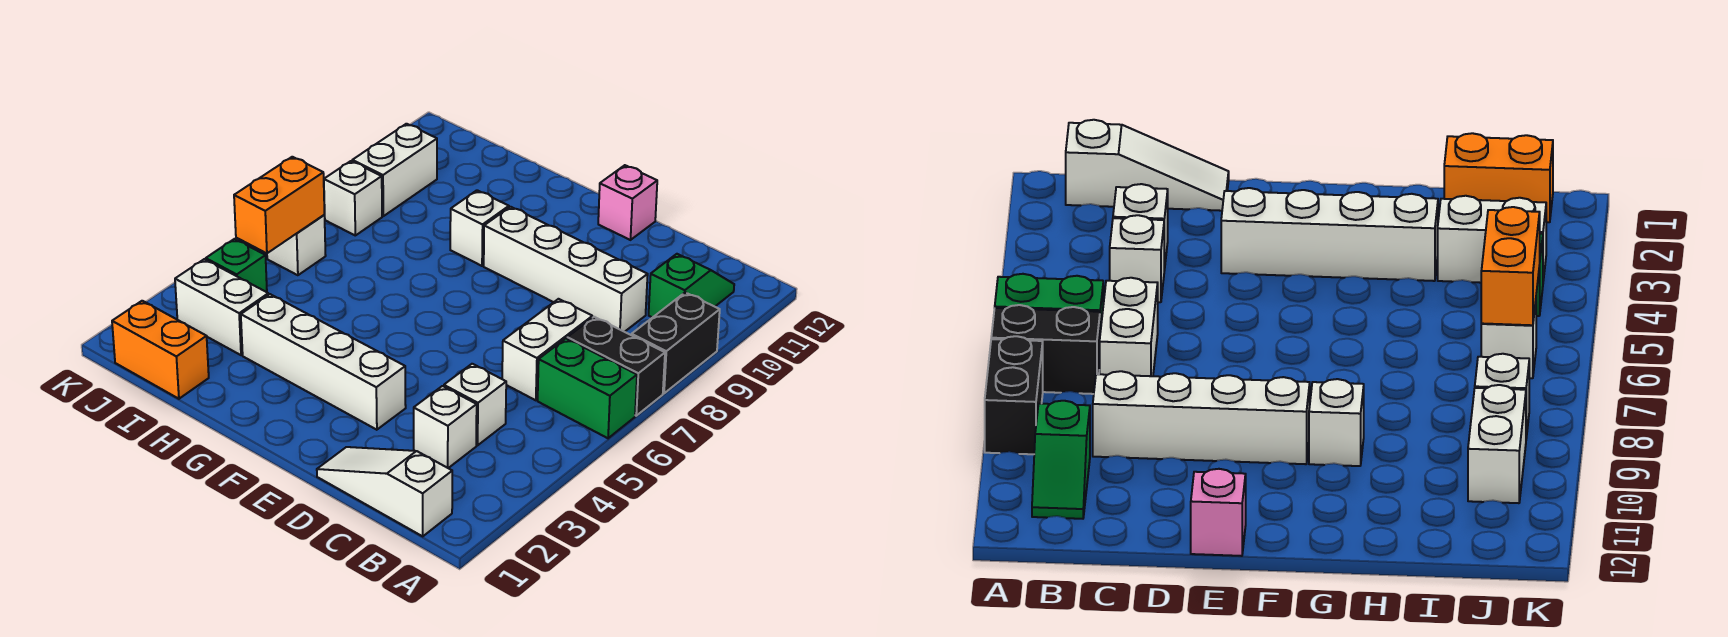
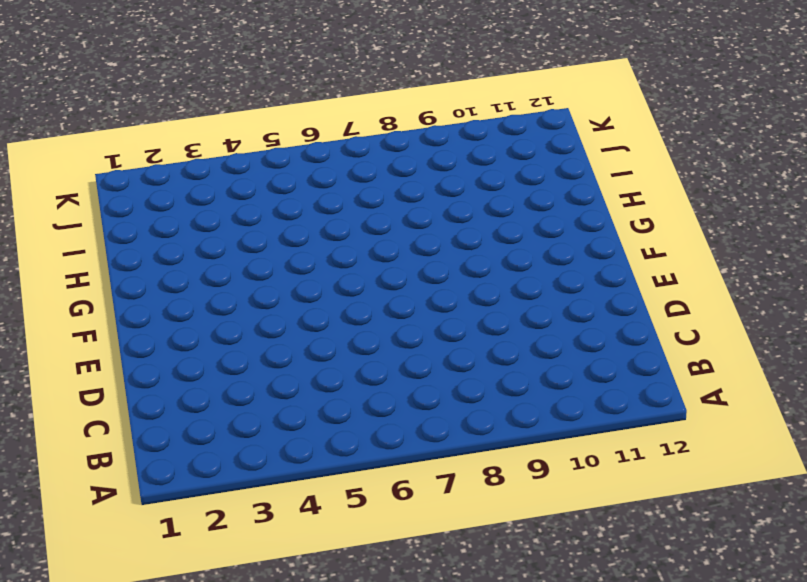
none -> green brick A6:B6 level 1
none -> black brick A7:B7 level 1
none -> black brick A8:A9 level 1

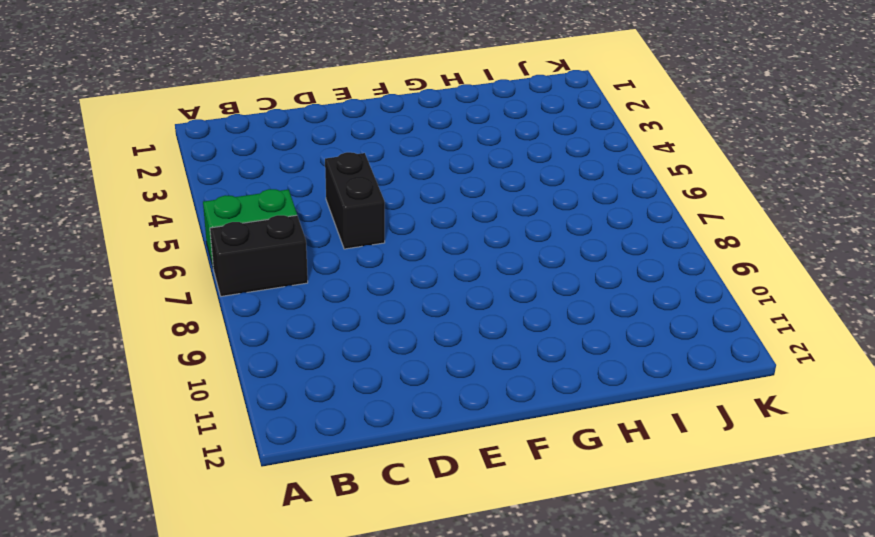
black brick D5:D6 level 1 -> black brick A8:A9 level 1
none -> white slope B1:D1 level 1 top B
none -> green slope B10:B11 level 1 top 10
none -> white brick C3 level 1

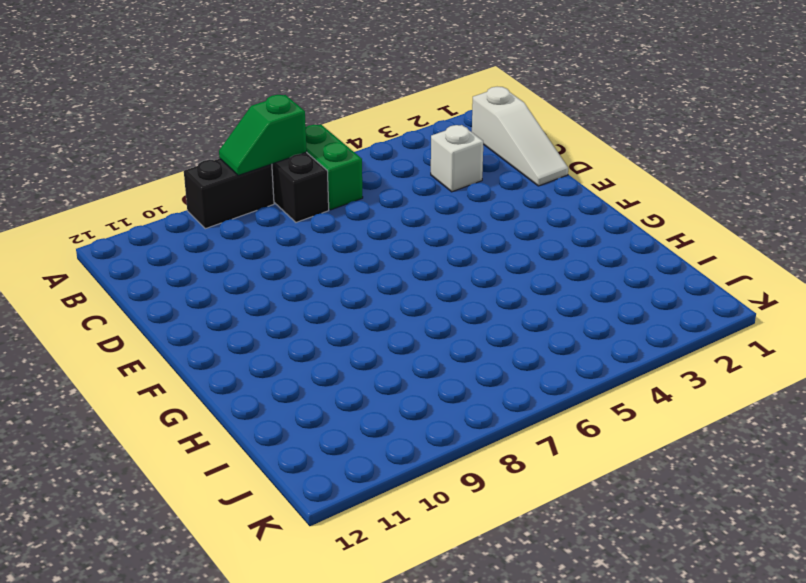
green slope A7:A8 level 2 top 7 -> green slope B10:B11 level 1 top 10
none -> white brick C4 level 1
none -> white brick C6:C7 level 1
none -> white brick C9:F9 level 1

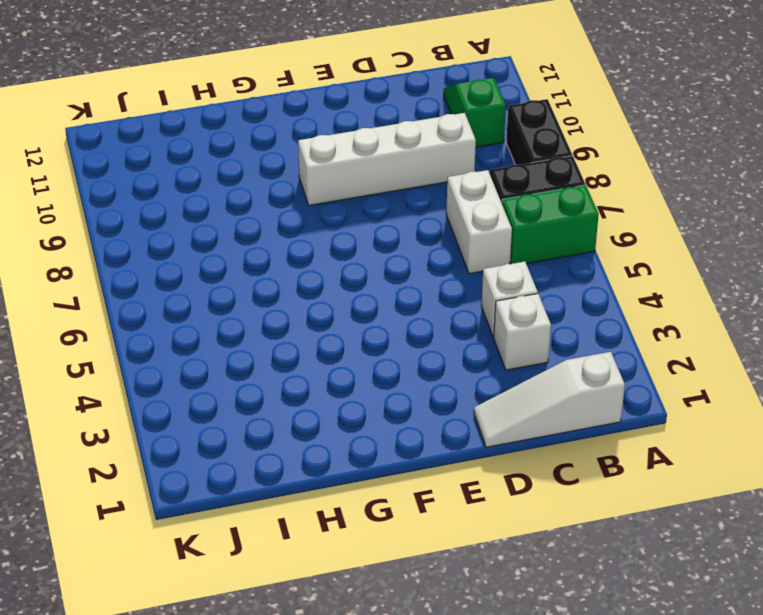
none -> white brick E3:H3 level 1
none -> pink brick E12 level 1
none -> white brick G9 level 1

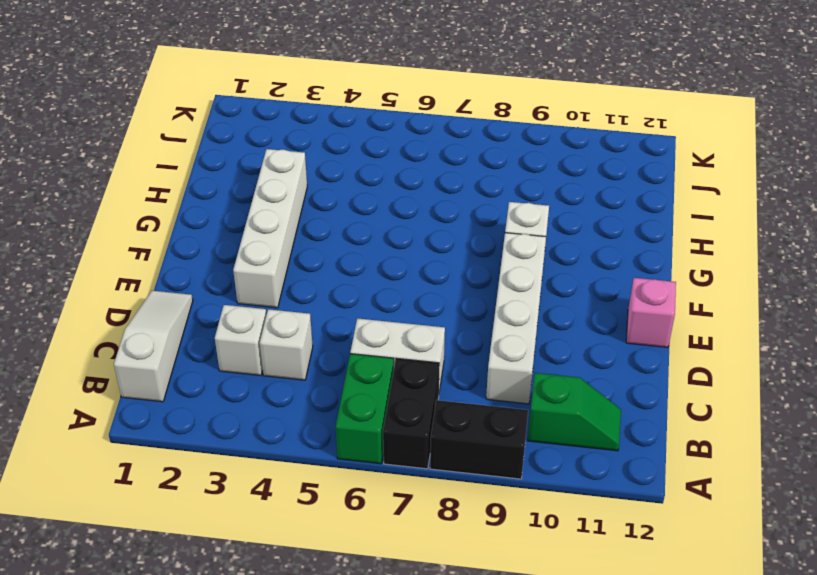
none -> orange brick I1:J1 level 1
none -> white brick I3:J3 level 1
none -> green brick J4 level 1

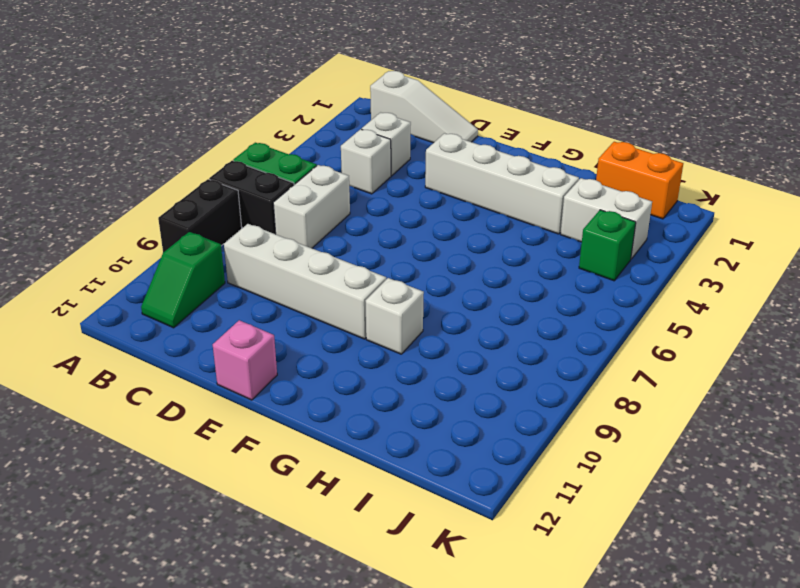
none -> white brick J6 level 1
none -> white brick J8 level 1
none -> white brick J9:J10 level 1

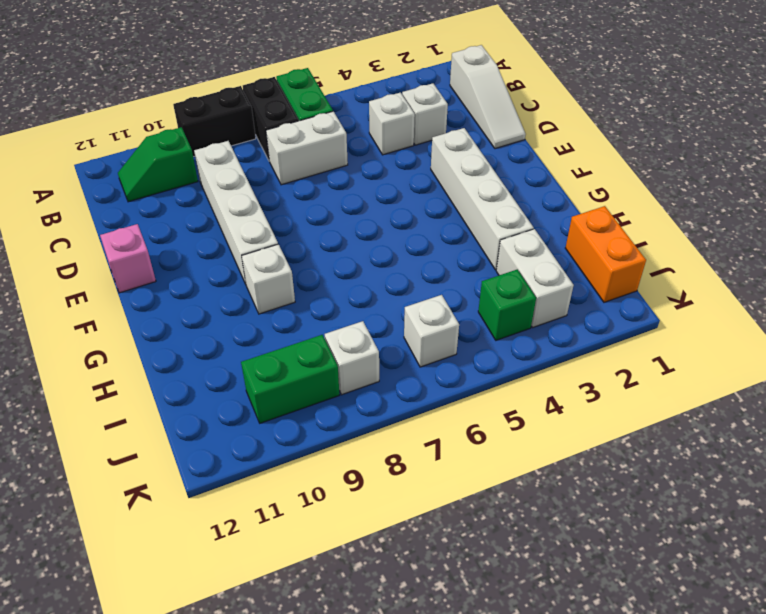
green brick J9:J10 level 1 -> white brick J9:J10 level 1
none -> orange brick J5:J6 level 2

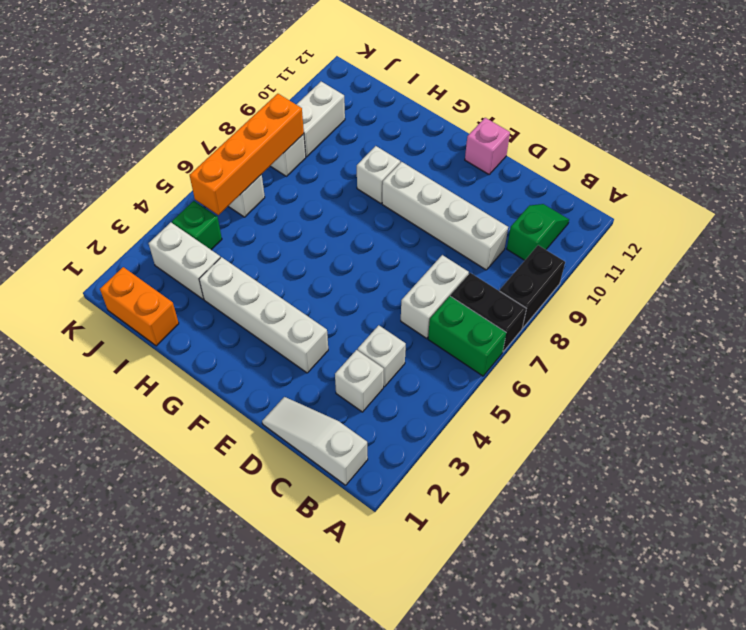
orange brick J5:J8 level 2 -> orange brick J5:J6 level 2

